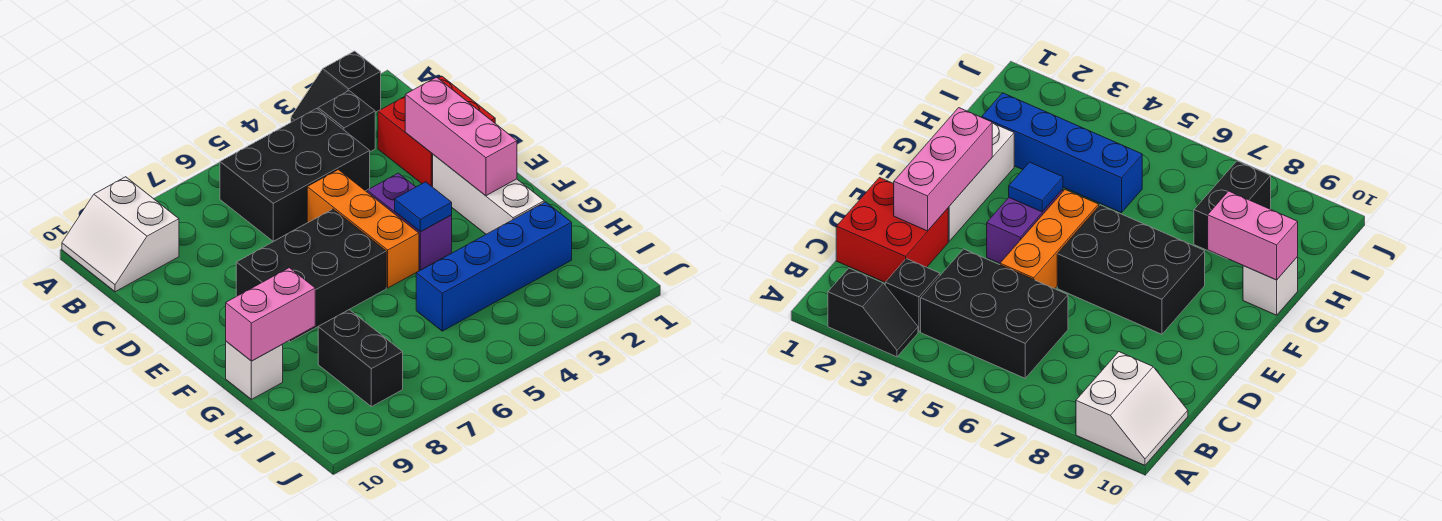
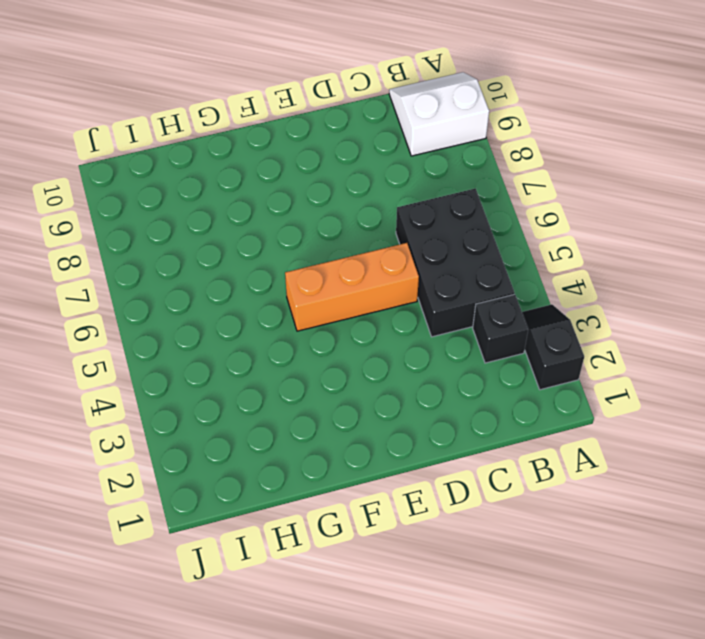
none -> red brick C1:D2 level 1
none -> white brick E2:G2 level 1
none -> purple brick E4:F4 level 1

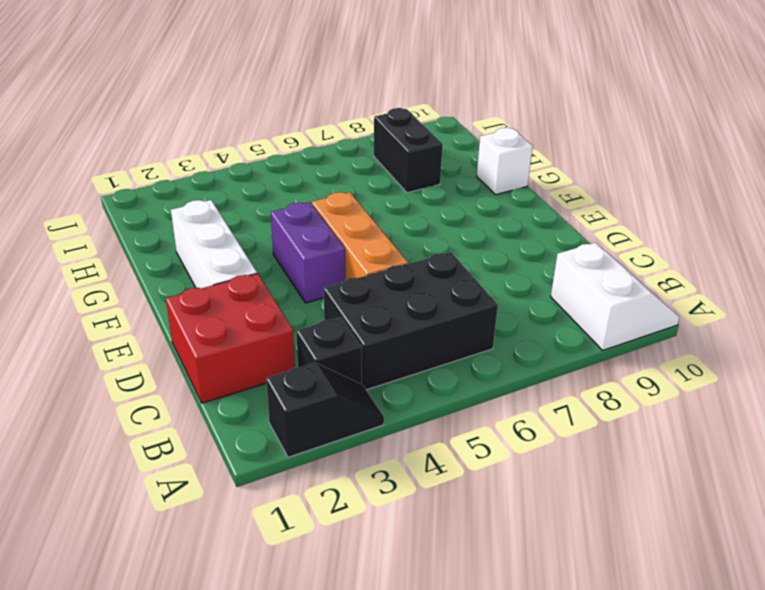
none -> black brick E6:F8 level 1
none -> blue brick H2:H5 level 1
none -> pink brick D2:F2 level 2

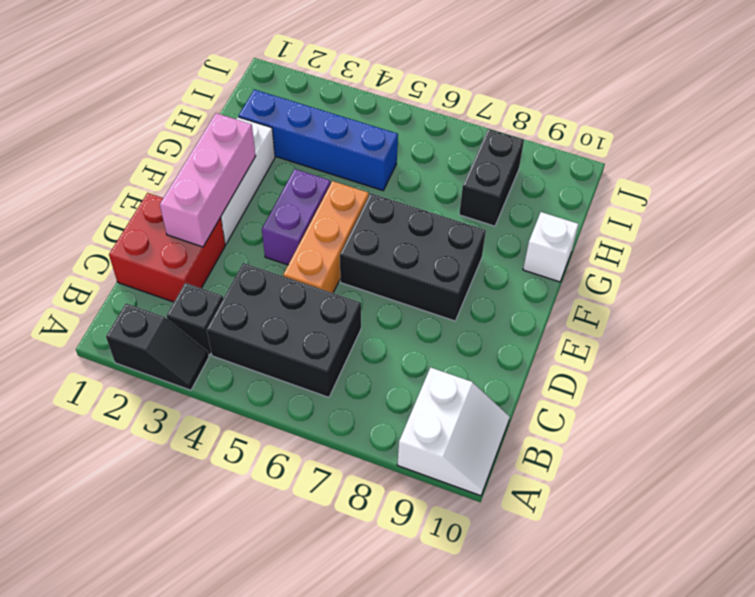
none -> blue tile F4 level 2
none -> pink brick G9:G10 level 2

